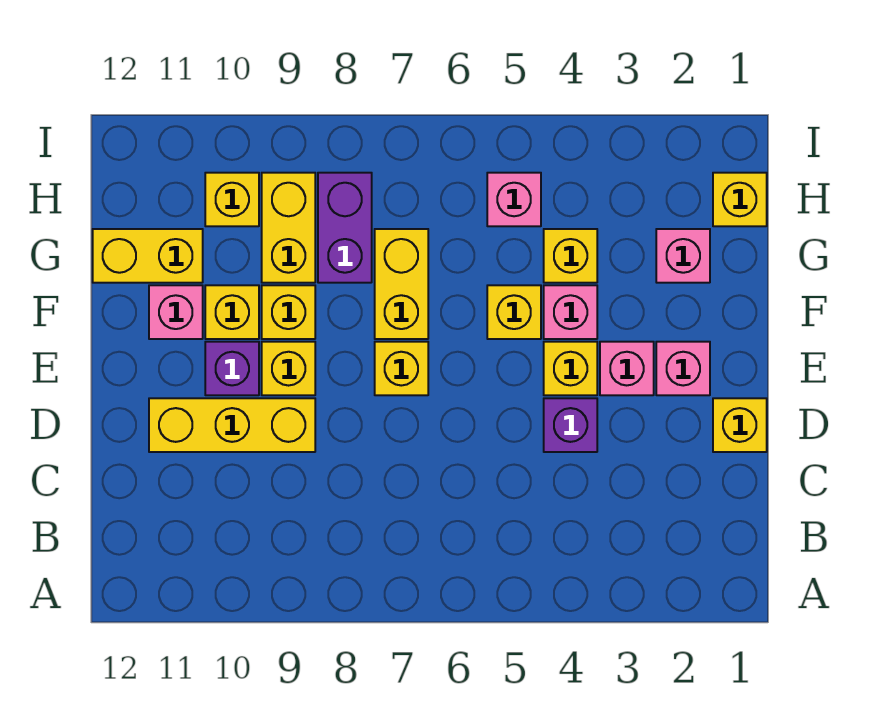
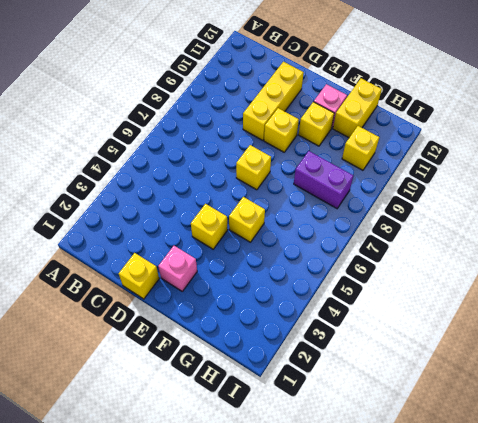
none -> purple brick D4 level 1
none -> pink brick E3 level 1
none -> purple brick E10 level 1

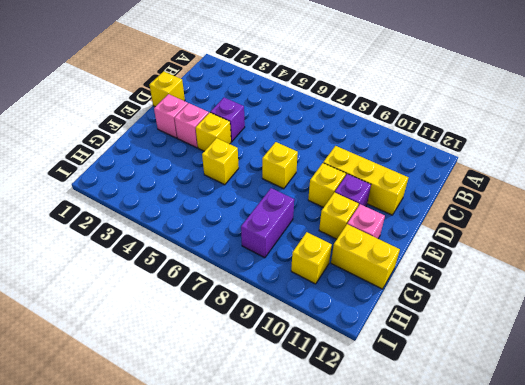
none -> pink brick F4 level 1
none -> yellow brick F7:G7 level 1
none -> yellow brick F9 level 1

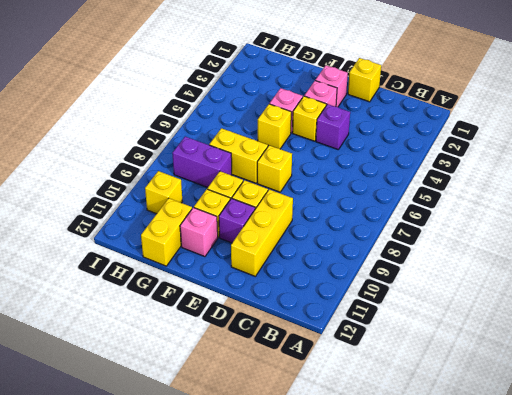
none -> pink brick G2 level 1
none -> yellow brick G4 level 1
none -> yellow brick G9:H9 level 1

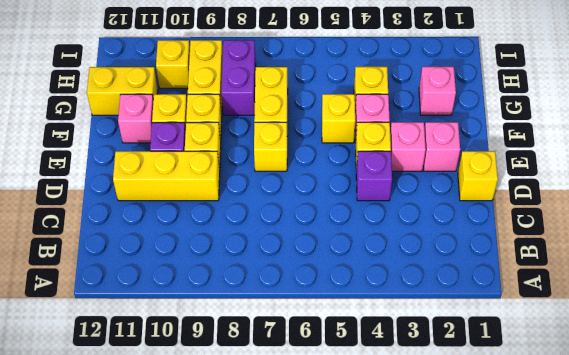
none -> yellow brick H1 level 1
none -> pink brick H5 level 1

